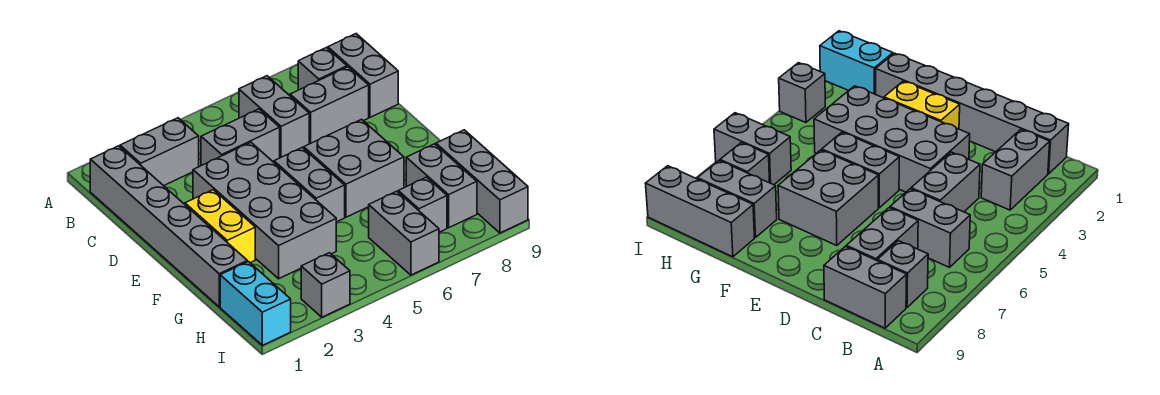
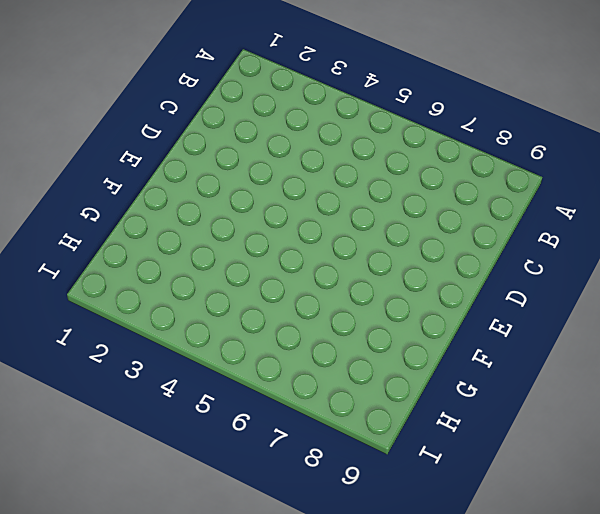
none -> grey brick B1:G1 level 1
none -> grey brick B2:B3 level 1
none -> grey brick B6:C6 level 1

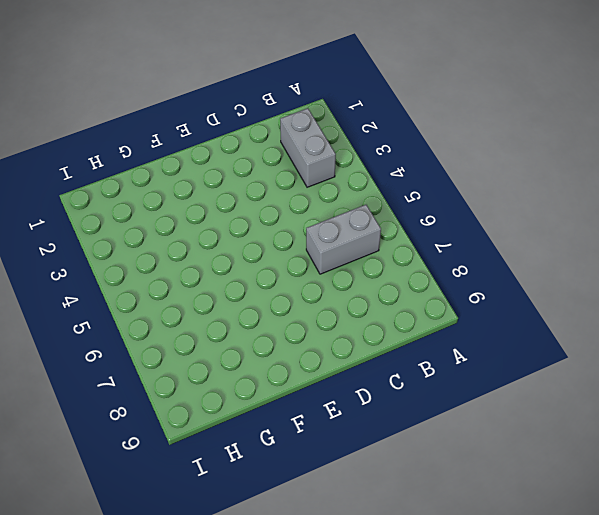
none -> grey brick B1:G1 level 1
none -> grey brick B8 level 1
none -> grey brick B9:C9 level 1

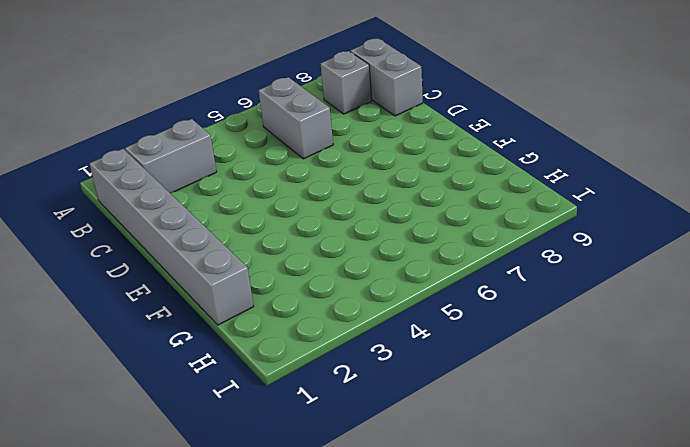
none -> grey brick C4:C5 level 1
none -> grey brick C7:C8 level 1
none -> grey brick D3:G4 level 1

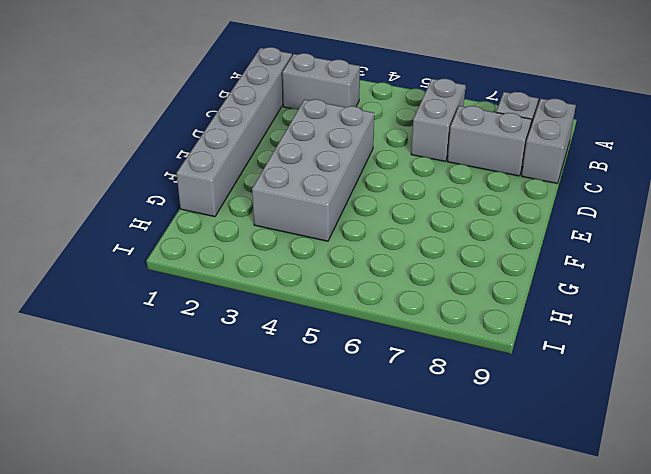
none -> grey brick C4:C5 level 1
none -> yellow brick E2:F2 level 1
none -> grey brick E5:F5 level 1

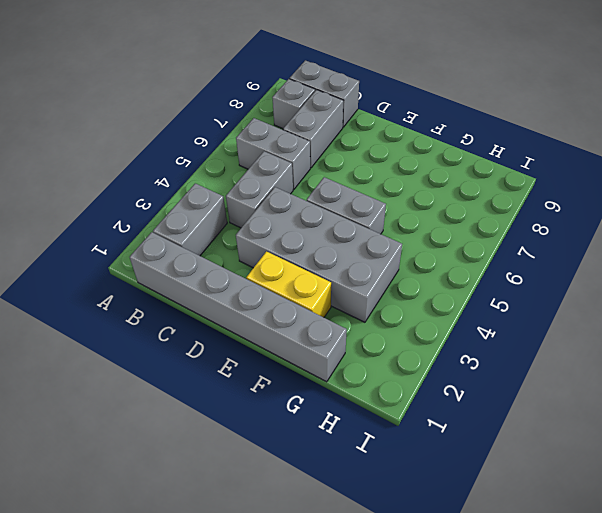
none -> grey brick E6:F7 level 1
none -> grey brick G8:H8 level 1
none -> grey brick G9:I9 level 1

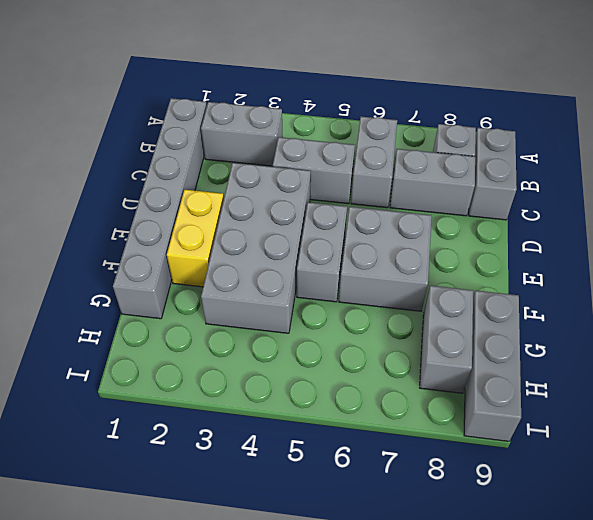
none -> cyan brick H1:I1 level 1
none -> grey brick H6:I6 level 1
none -> grey brick H7 level 1

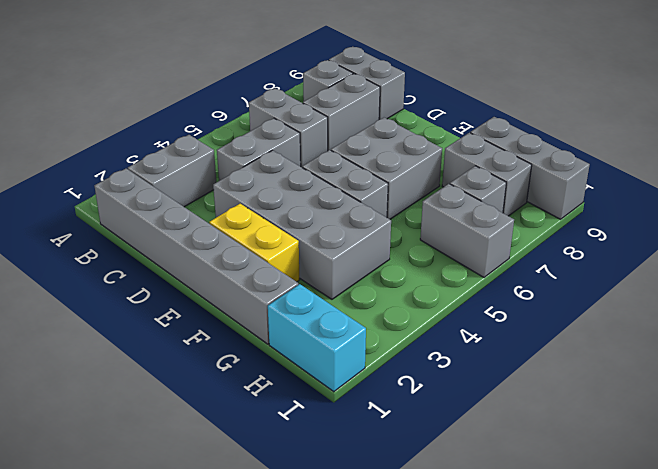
none -> grey brick I3 level 1

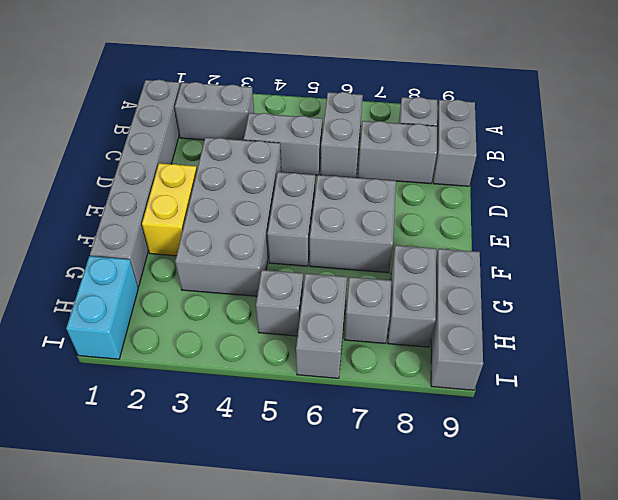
grey brick H5 level 1 -> grey brick I3 level 1

